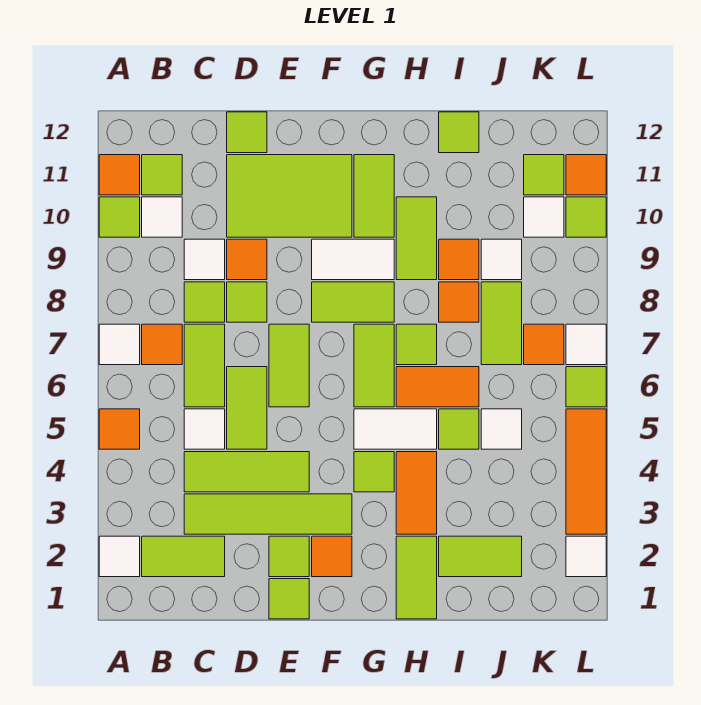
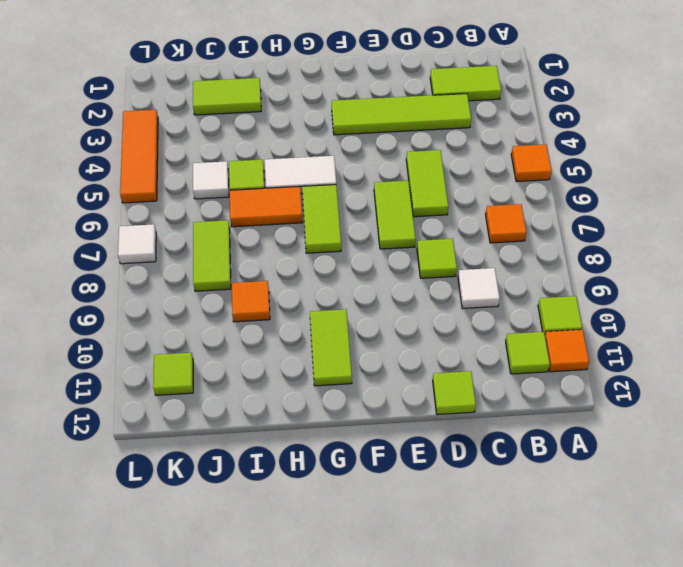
none -> white tile A2 level 1
none -> white tile A7 level 1
none -> white tile B10 level 1
none -> lime tile C4:E4 level 1

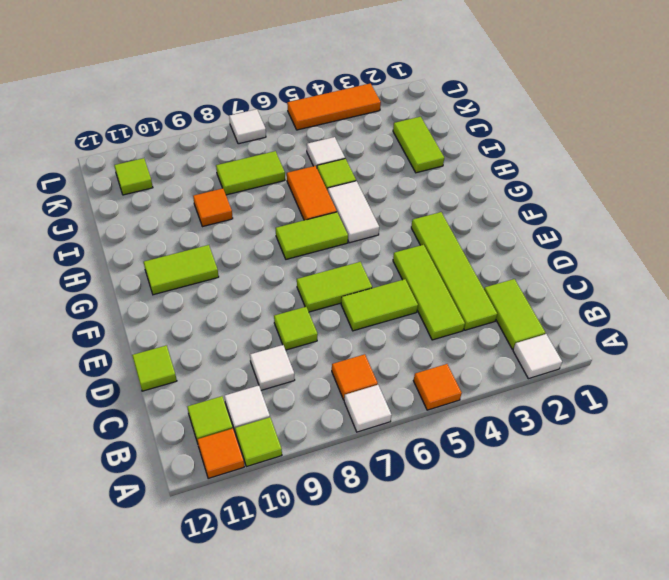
none -> white tile C5 level 1
none -> lime tile C6:C7 level 1
none -> lime tile C8 level 1
none -> orange tile D9 level 1

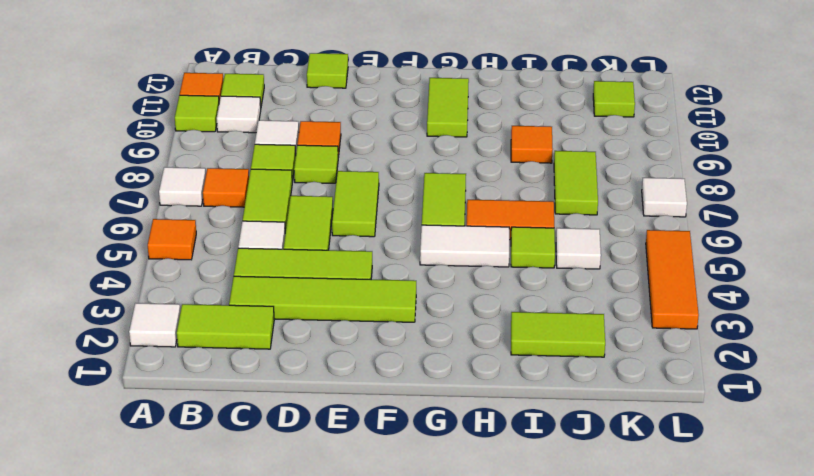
none -> lime tile D10:F11 level 1
none -> lime tile E1 level 1
none -> lime tile E2 level 1
none -> orange tile F2 level 1

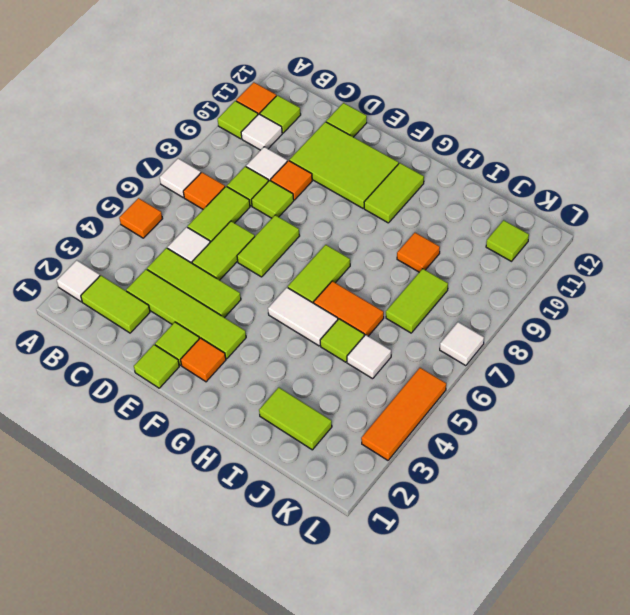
none -> lime tile F8:G8 level 1
none -> white tile F9:G9 level 1
none -> lime tile G4 level 1
none -> lime tile H1:H2 level 1

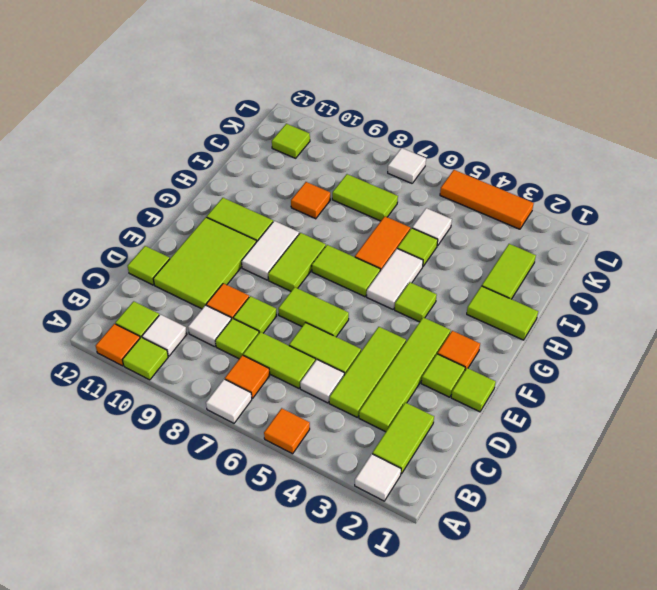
none -> orange tile H3:H4 level 1
none -> lime tile H7 level 1
none -> lime tile H9:H10 level 1
none -> orange tile I8 level 1

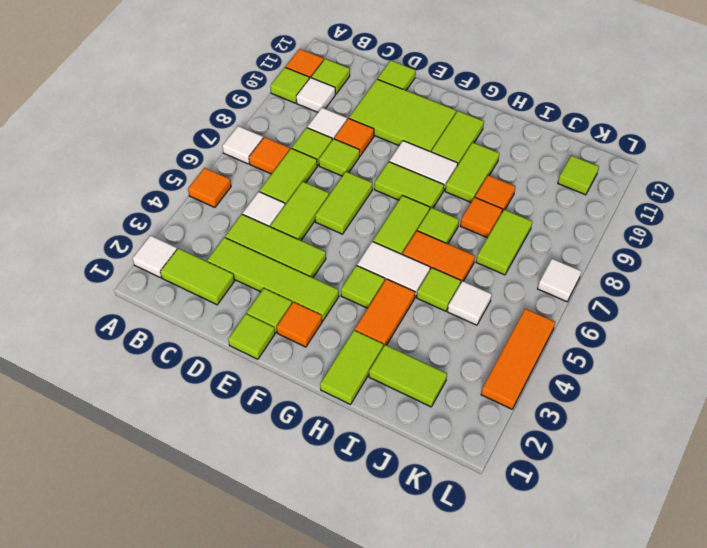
none -> lime tile I12 level 1
none -> white tile J9 level 1
none -> orange tile K7 level 1
none -> white tile K10 level 1

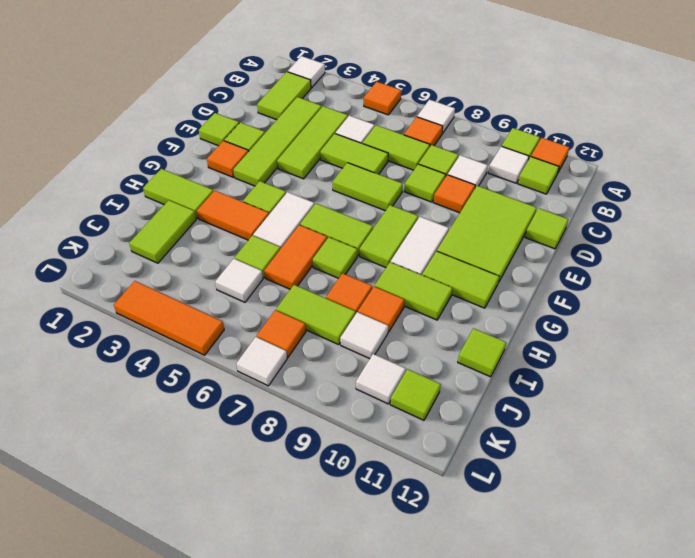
none -> white tile L2 level 1
none -> lime tile L6 level 1
none -> lime tile L10 level 1
none -> orange tile L11 level 1

